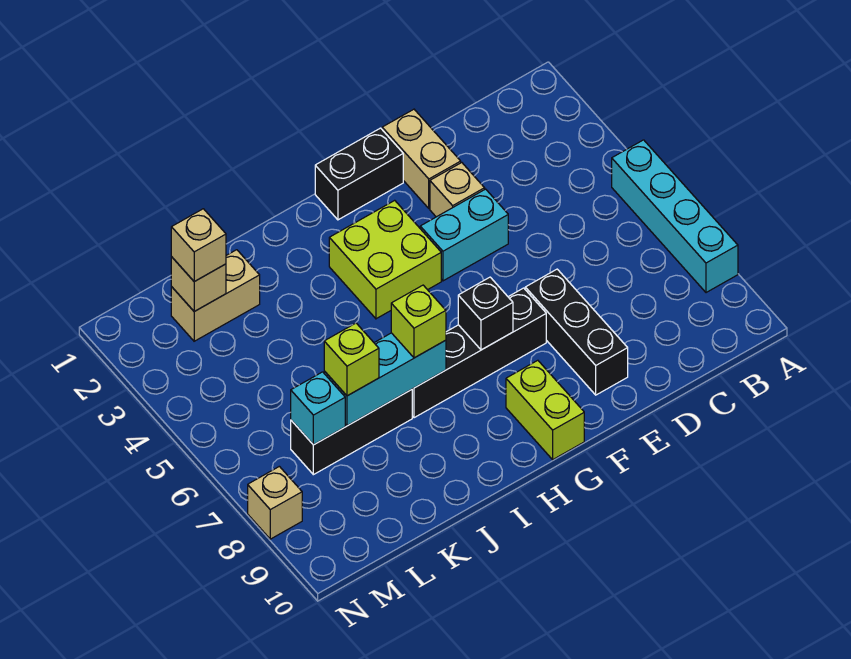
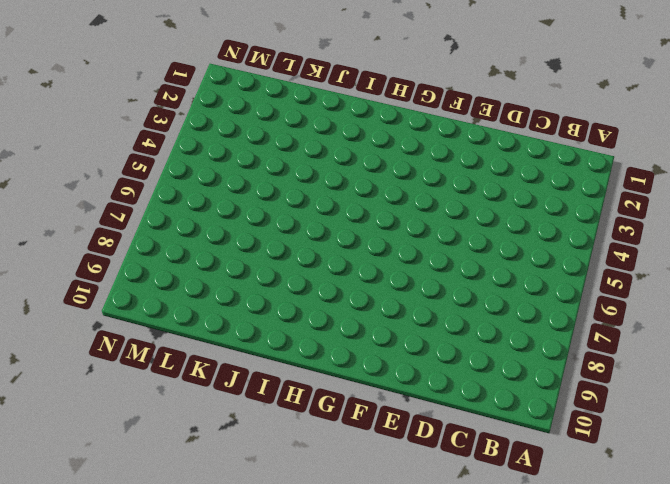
none -> cyan brick A5:A8 level 1
none -> tan brick E1:E2 level 1
none -> tan brick E3 level 1

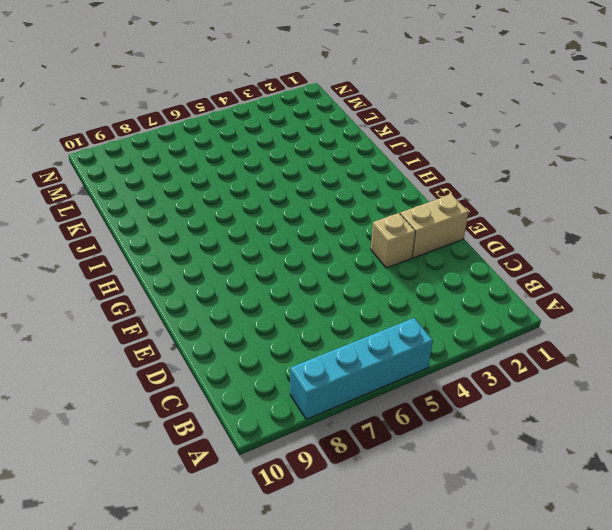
none -> cyan brick E4:F4 level 1
none -> black brick E7:E9 level 1
none -> black brick F1:G1 level 1

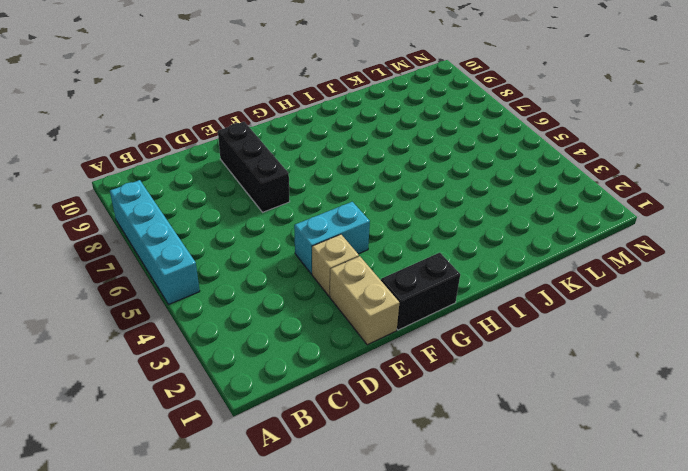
none -> black brick F7:I7 level 1
none -> lime brick G3:H4 level 1
none -> lime brick G9:G10 level 1

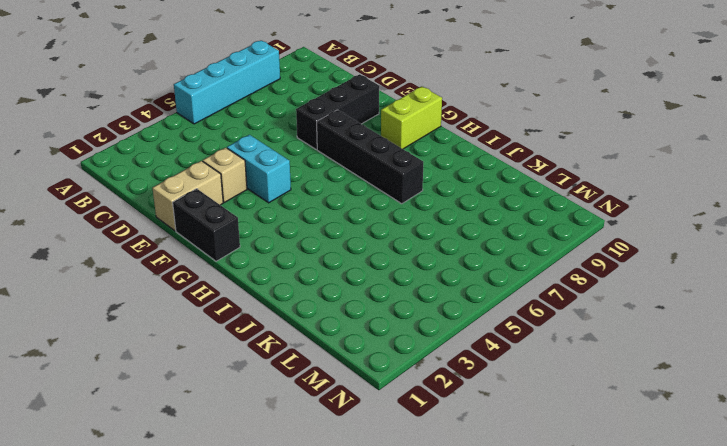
none -> lime brick G3:H4 level 1
none -> black brick J7:L7 level 1
none -> tan brick K2:L2 level 1

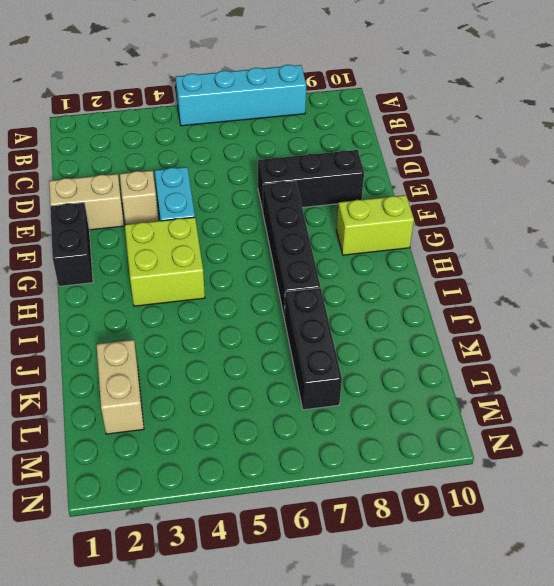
none -> tan brick N8 level 1
none -> black brick G7 level 2
none -> cyan brick I7:K7 level 2

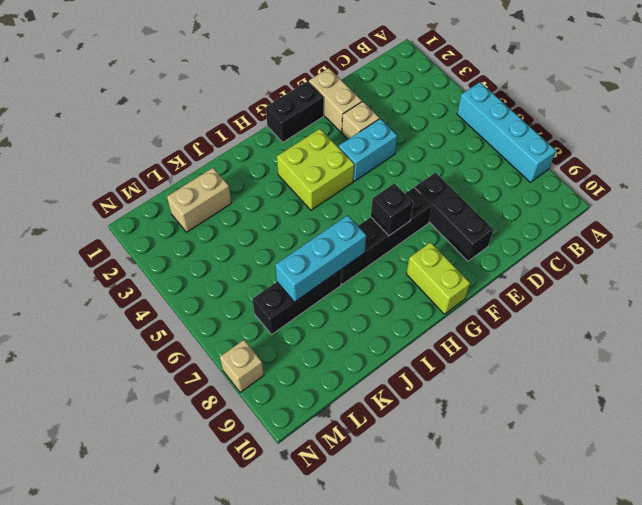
none -> tan brick L2 level 2
none -> cyan brick L7 level 2
none -> lime brick I7 level 3

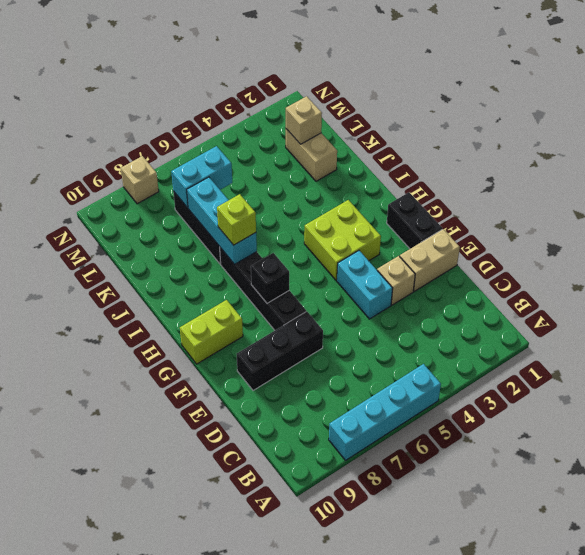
cyan brick L6:L7 level 2 -> cyan brick L7 level 2
none -> lime brick K7 level 3
none -> tan brick L2 level 3

